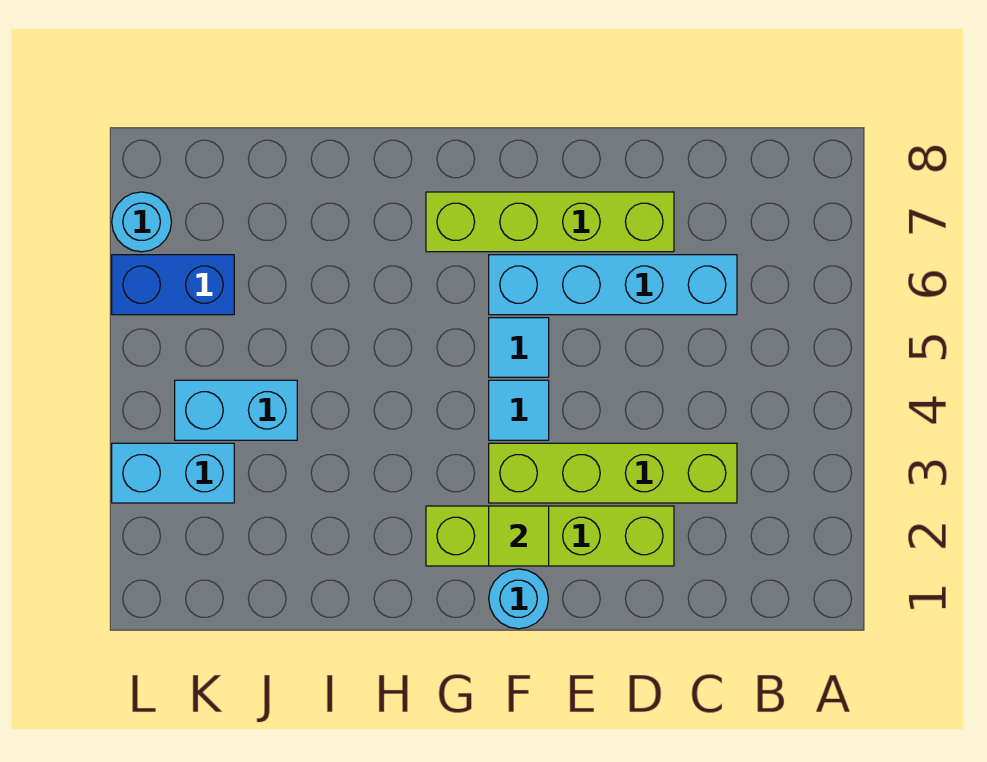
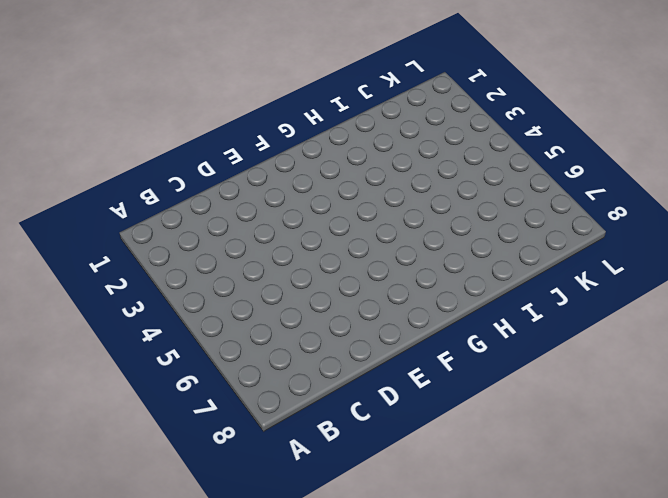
none -> lime brick C3:F3 level 1
none -> cyan brick C6:F6 level 1
none -> lime brick D2:G2 level 1

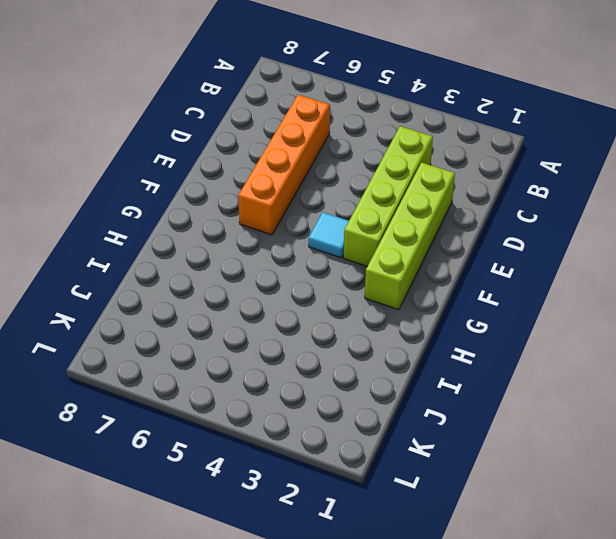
orange brick C6:F6 level 1 -> cyan brick C6:F6 level 1
none -> lime brick D7:G7 level 1
none -> cyan round brick F1 level 1
none -> cyan tile F5 level 1

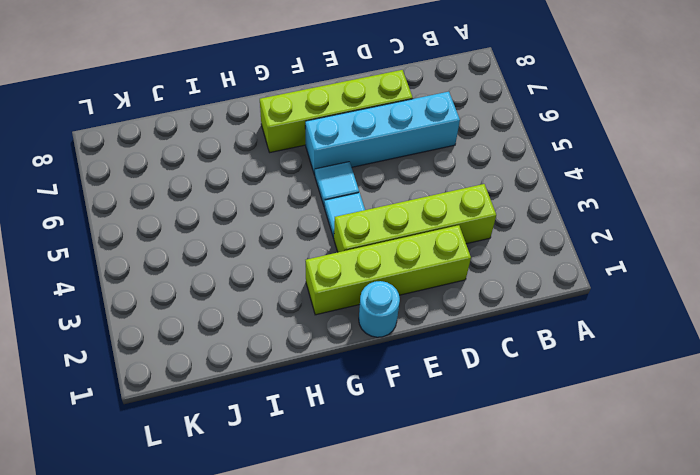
none -> cyan brick J4:K4 level 1
none -> cyan brick K3:L3 level 1
none -> blue brick K6:L6 level 1

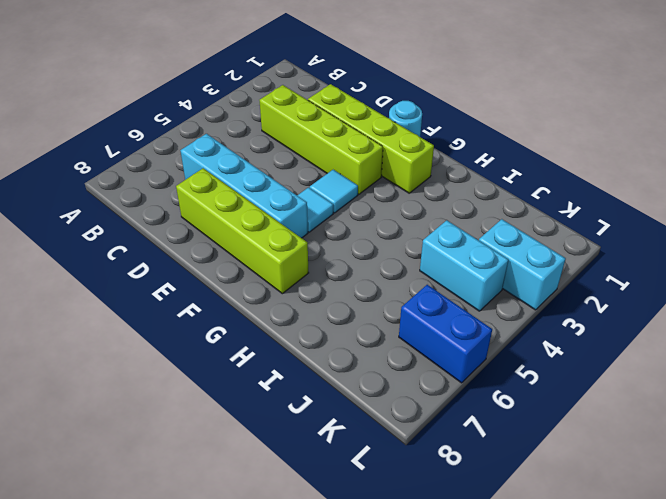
none -> cyan round brick L7 level 1
none -> lime tile F2 level 2

